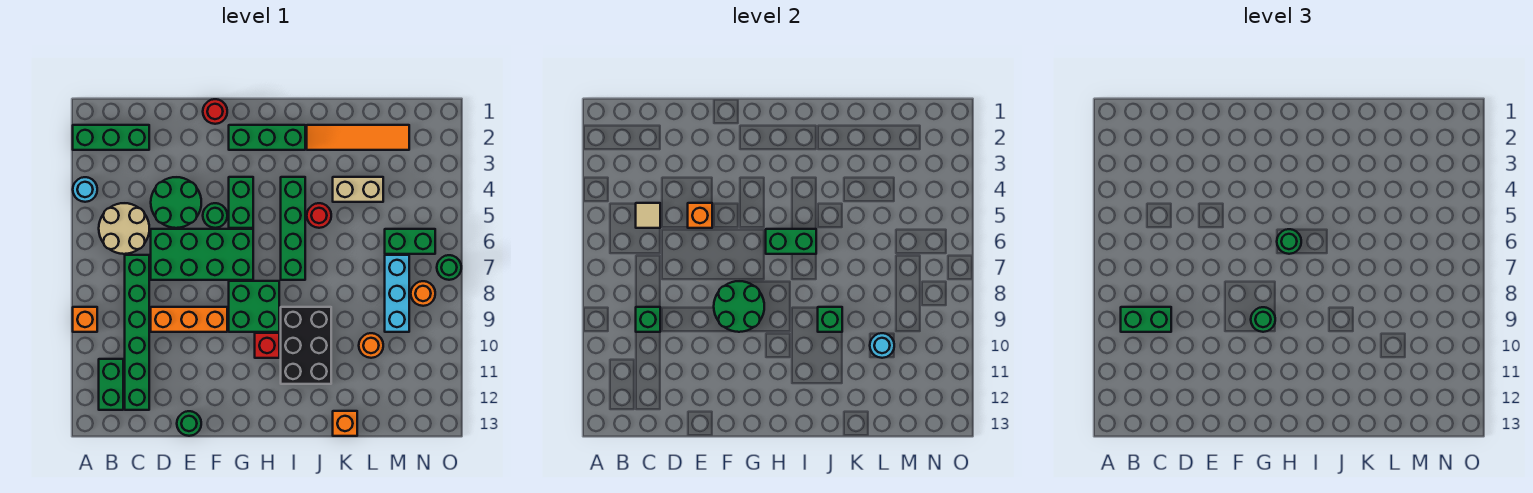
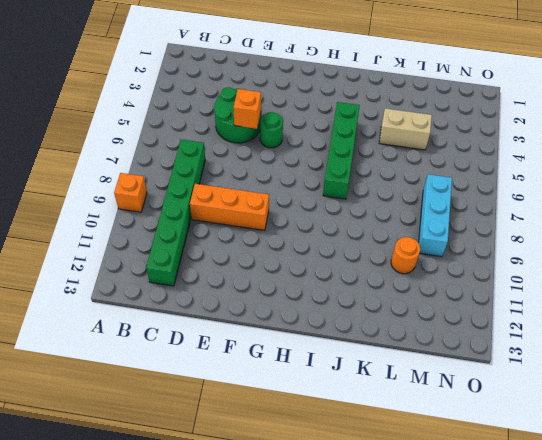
none -> green brick A2:C2 level 1
none -> cyan round brick A4 level 1
none -> tan round brick B5:C6 level 1
none -> green brick B11:B12 level 1

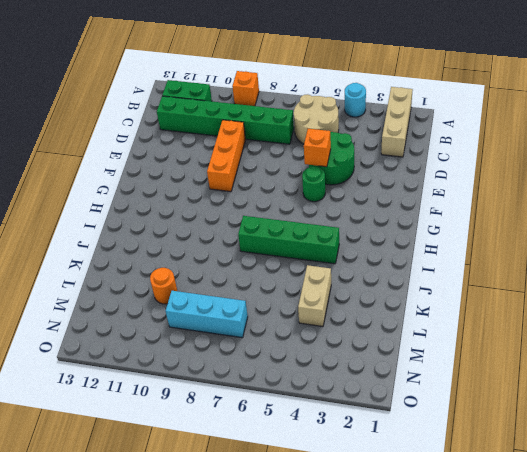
tan brick A2:C2 level 1 -> green brick A2:C2 level 1
none -> green brick D6:G7 level 1
none -> green round brick E13 level 1
none -> red round brick F1 level 1
none -> green brick G2:I2 level 1

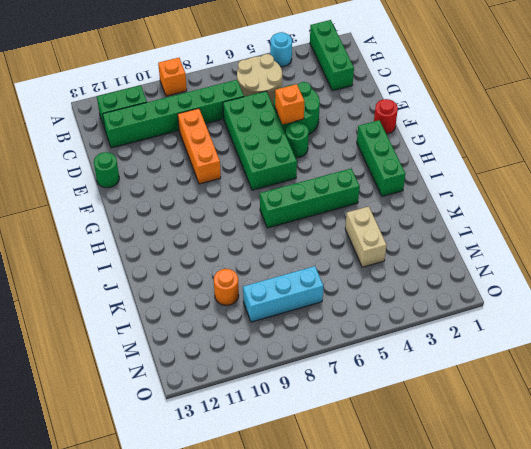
none -> green brick G4:G5 level 1
none -> green brick G8:H9 level 1
none -> red brick H10 level 1
none -> black brick I9:J11 level 1

